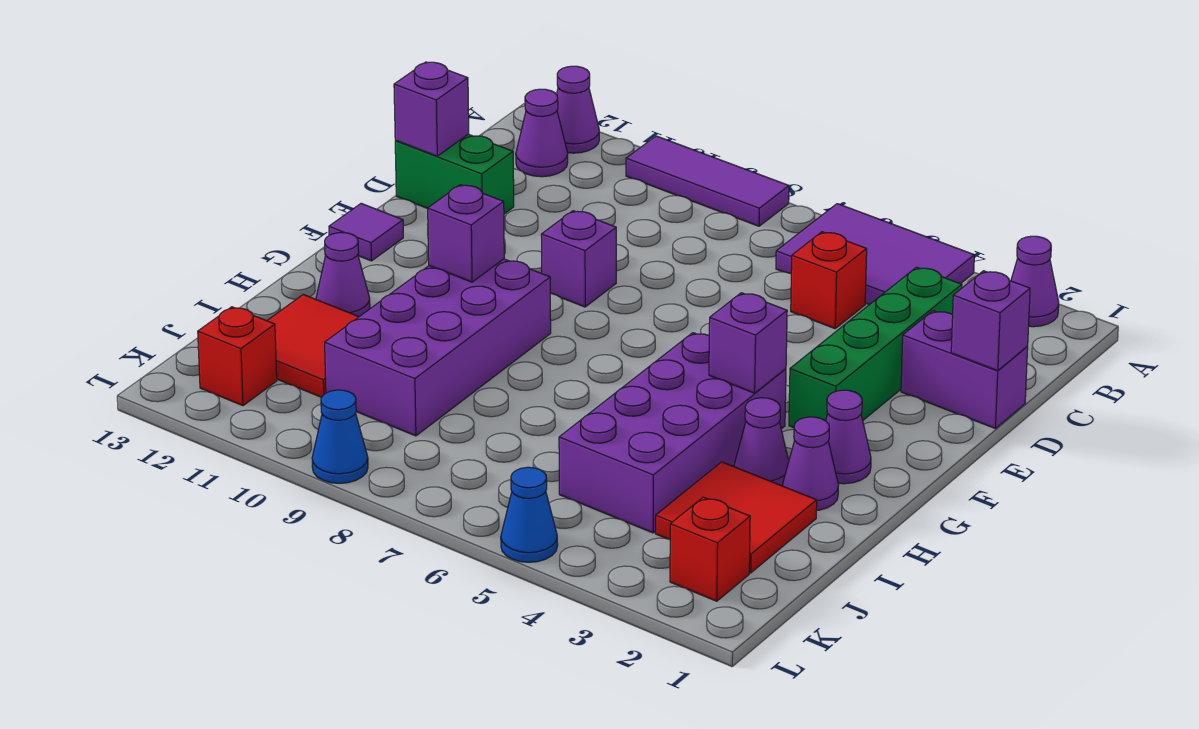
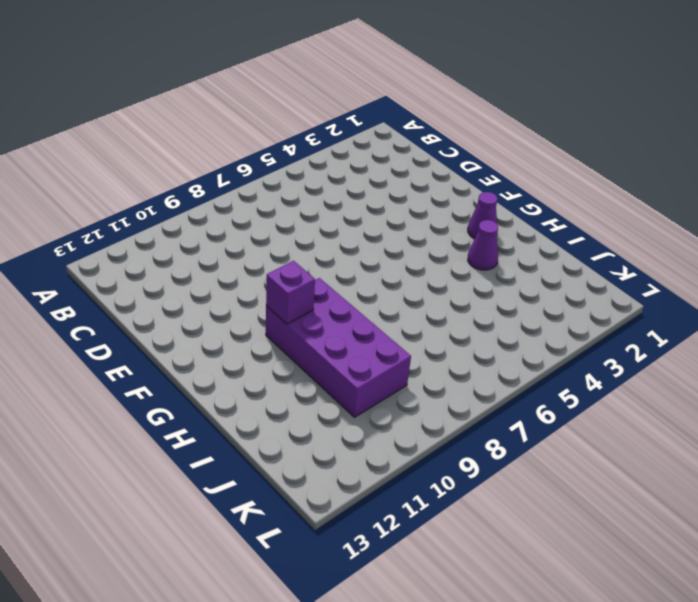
none -> purple cone A2 level 1
none -> purple tile A4:B6 level 1
none -> purple tile A8:A10 level 1

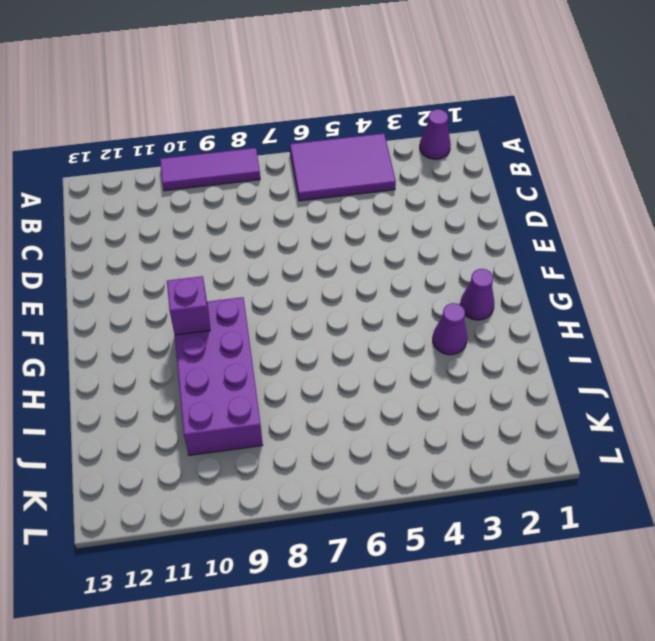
none -> purple cone A12 level 1
none -> purple cone B12 level 1
none -> green brick C3:F3 level 1

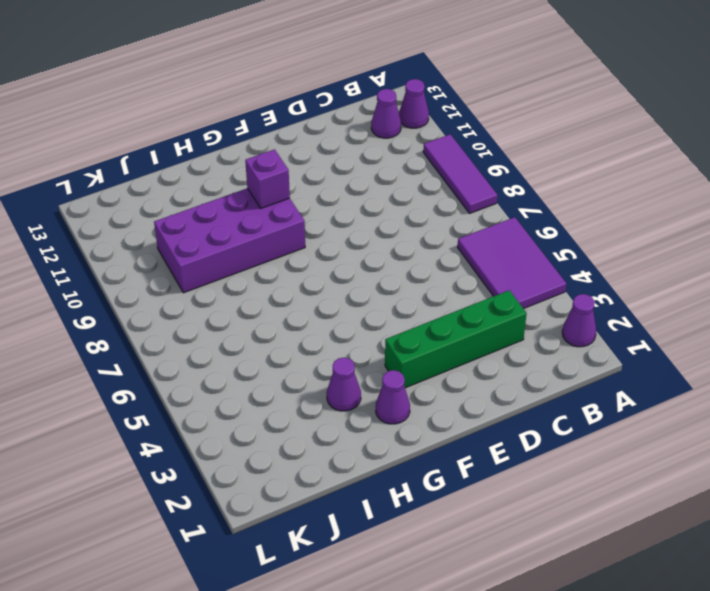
none -> red brick C5 level 1
none -> purple brick D1:D2 level 1
none -> green brick D12:D13 level 1

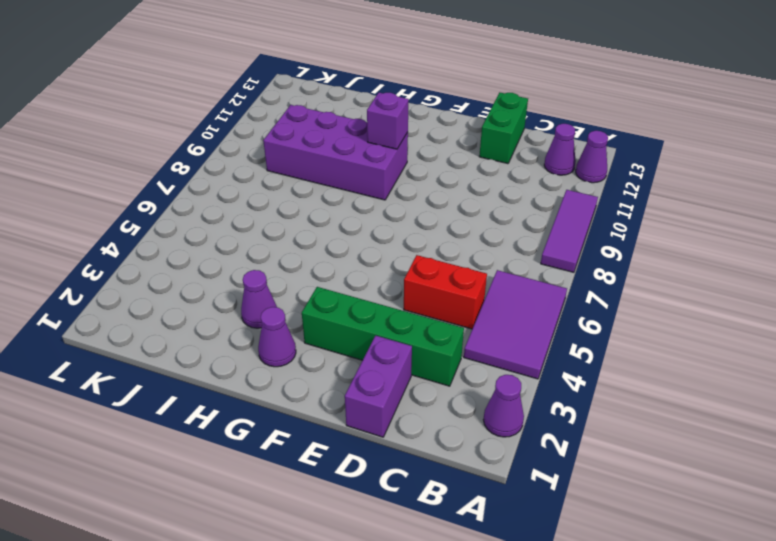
red brick C5:D5 level 1 -> red brick C5 level 1
none -> purple brick E9 level 1
none -> purple tile F13 level 1
none -> purple brick G4:J5 level 1

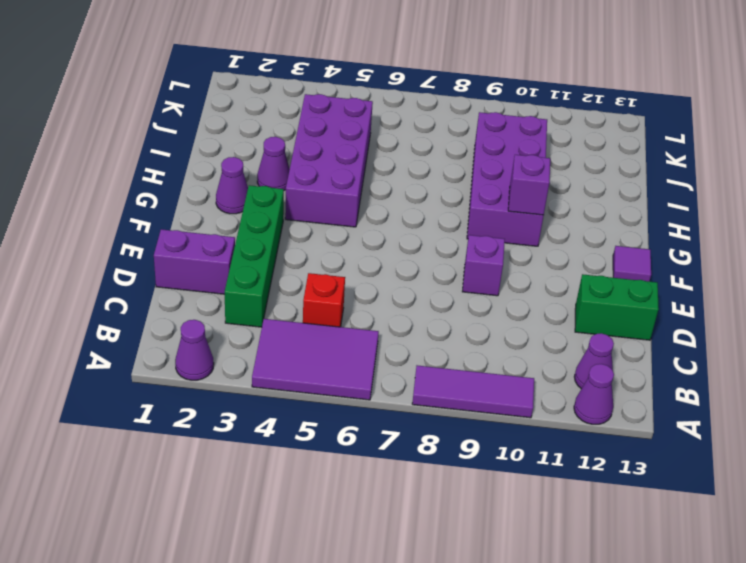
none -> purple cone H2 level 1
none -> purple cone H12 level 1
none -> red tile I2:J3 level 1

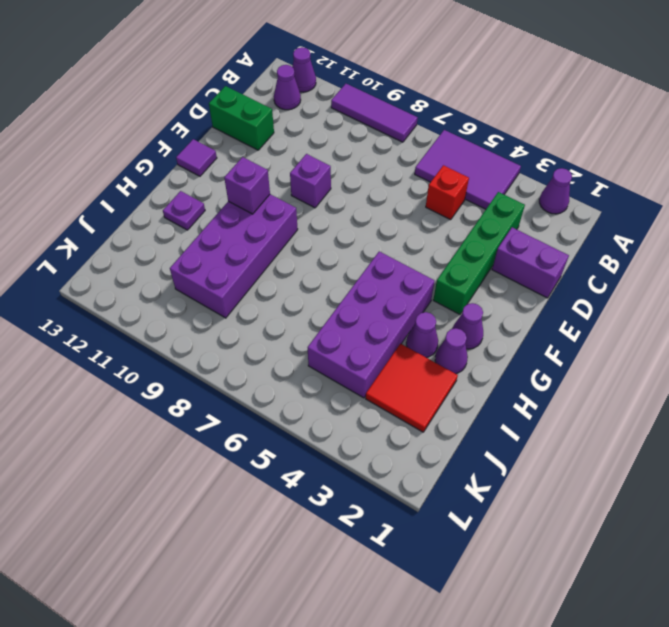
purple plate H12 level 1 -> purple cone H12 level 1
none -> red tile I11:J12 level 1
none -> red brick K2 level 1
none -> red brick K12 level 1

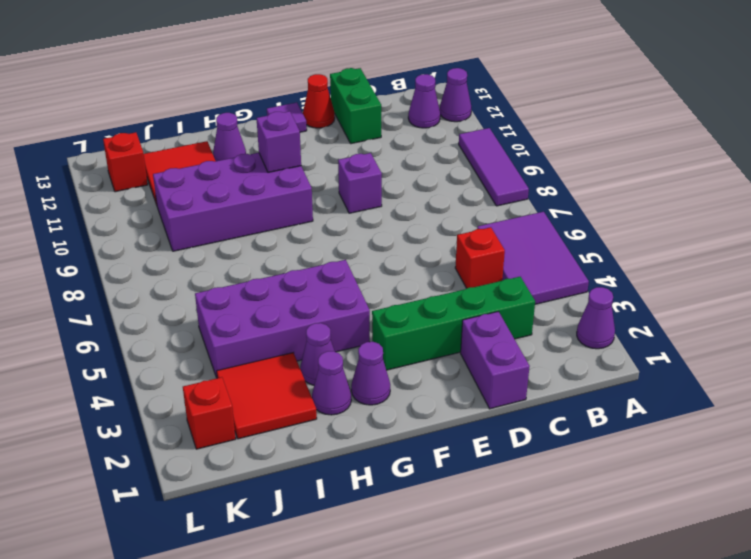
red cone E13 level 1 -> none
none -> blue cone L5 level 1
none -> blue cone L9 level 1
none -> purple brick D1 level 2

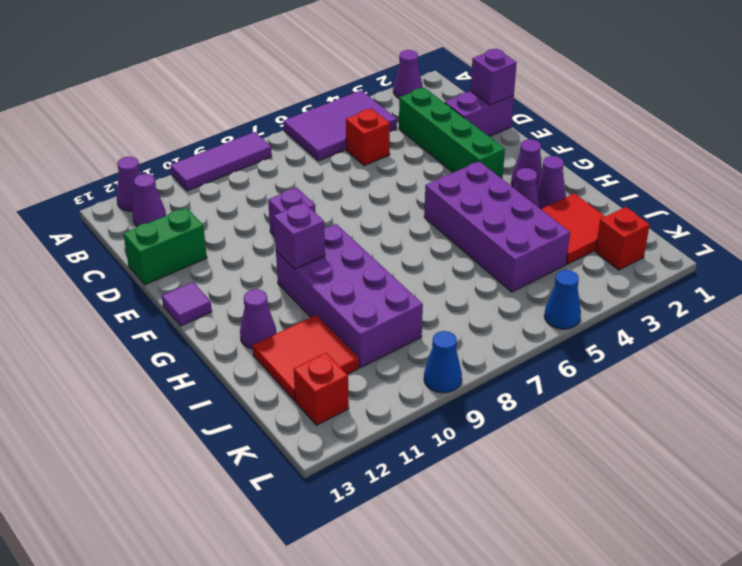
none -> purple brick D13 level 2
none -> purple brick G4 level 2

